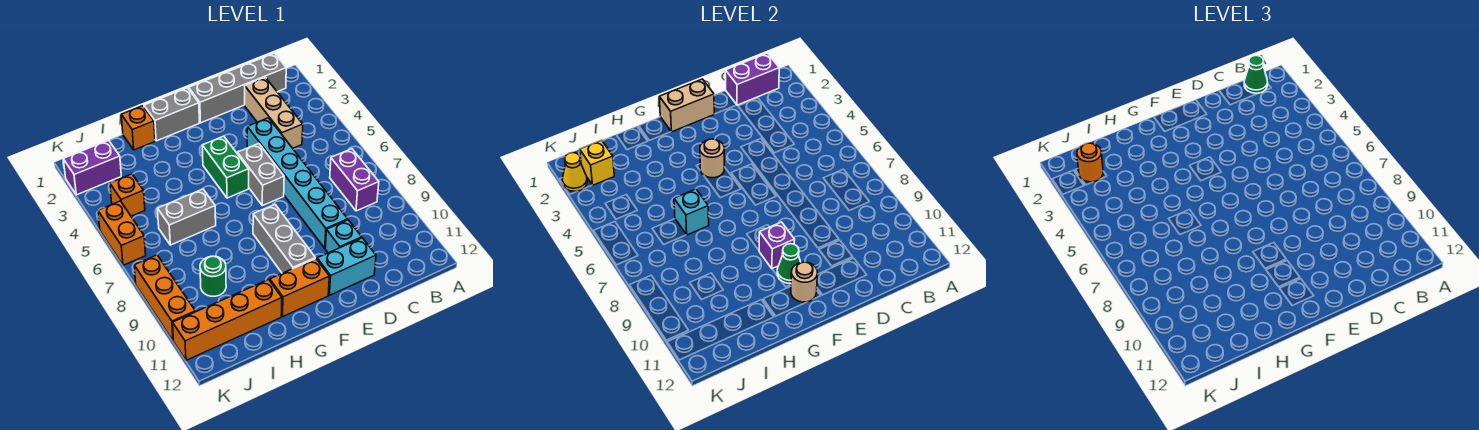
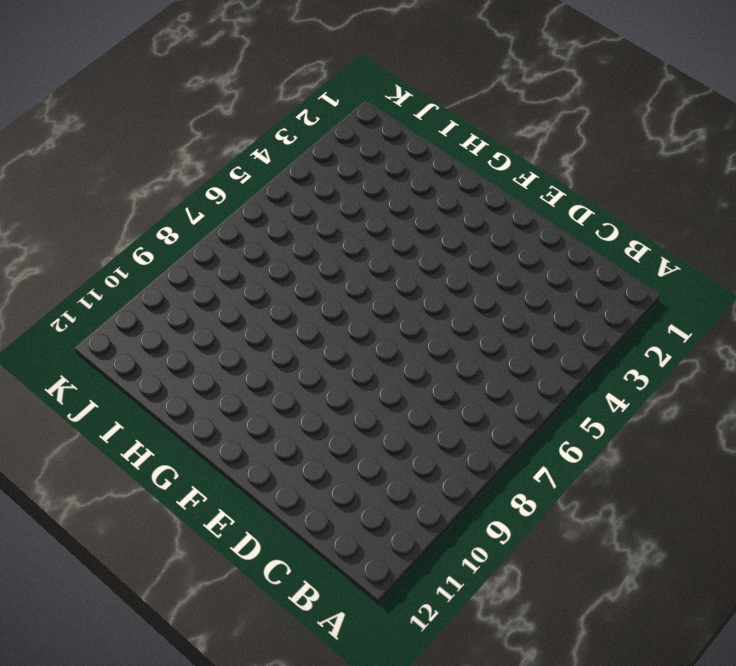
none -> grey brick B1:E1 level 1
none -> purple brick B7:B8 level 1
none -> tan brick C2:C4 level 1
none -> cyan brick D4:D9 level 1

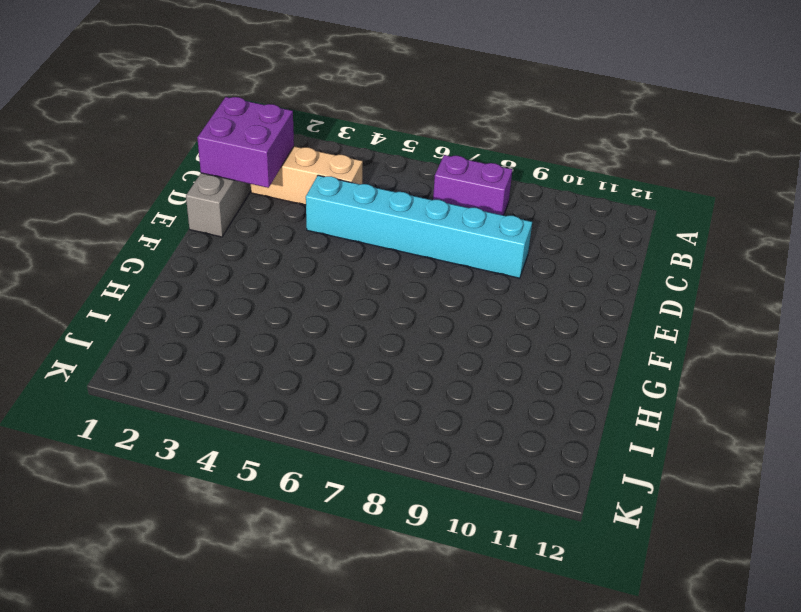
purple brick C1:D2 level 2 -> purple brick B1:C1 level 2
none -> cyan brick D10 level 1
none -> cyan brick D11:E11 level 1
none -> grey brick E5:E6 level 1
none -> grey brick F1:G1 level 1

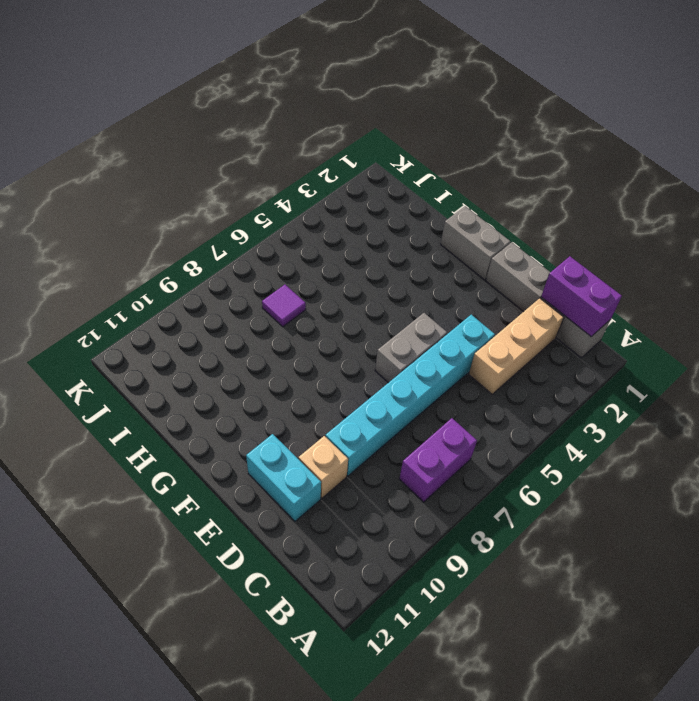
tan brick D10 level 1 -> cyan brick D10 level 1
purple tile I7 level 1 -> none
none -> green brick F4:F5 level 1
none -> grey brick F8:F10 level 1
none -> orange brick F11:G11 level 1
none -> orange brick H1 level 1

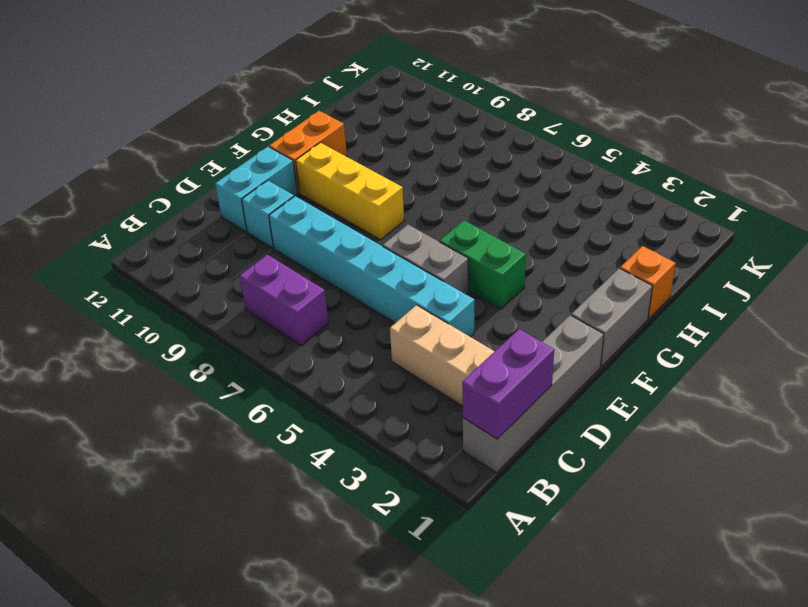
yellow brick F8:F10 level 1 -> grey brick F8:F10 level 1
none -> grey brick H6:I6 level 1
none -> orange brick H11:K11 level 1
none -> green round brick I9 level 1
none -> purple brick J2:K2 level 1

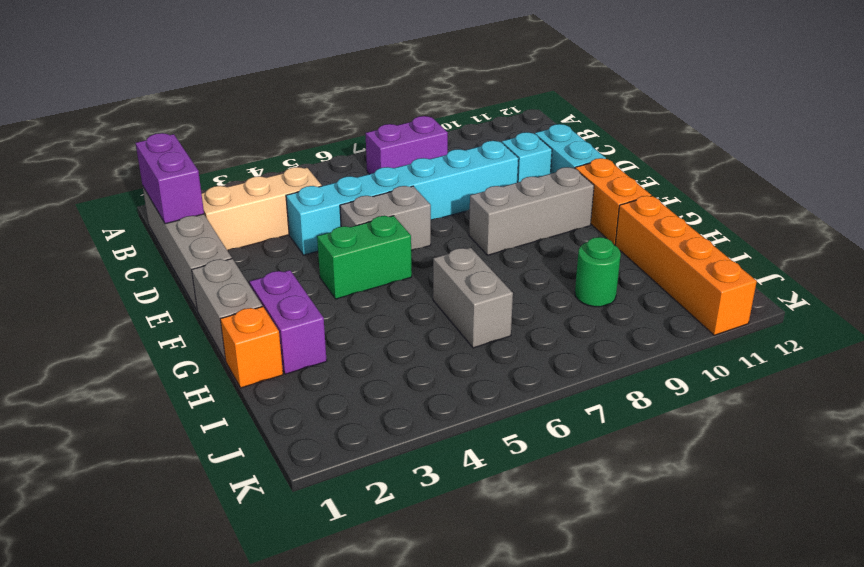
purple brick G2:H2 level 1 -> purple brick J2:K2 level 1
none -> orange brick J4 level 1
none -> orange brick K5:K6 level 1
none -> orange brick K8:K10 level 1
none -> tan brick E1:F1 level 2

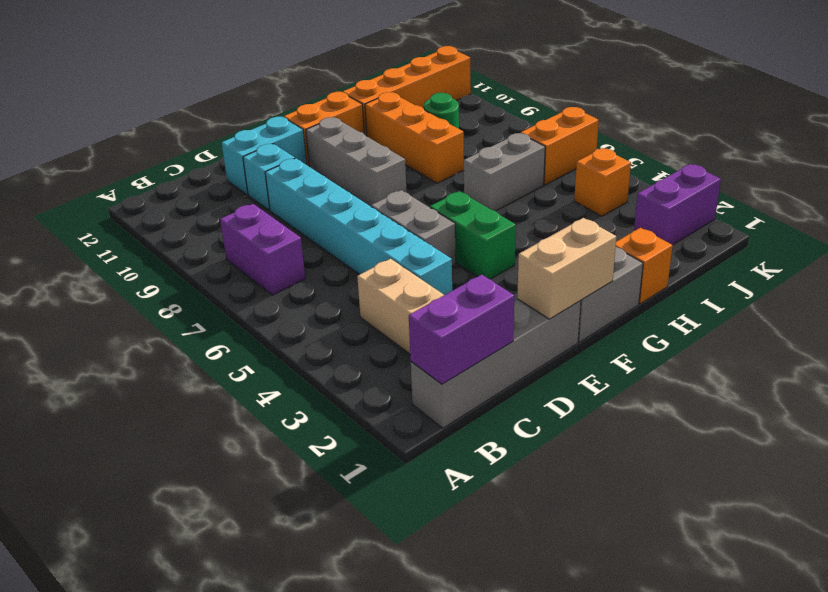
orange brick H8:H10 level 1 -> orange brick K8:K10 level 1
orange brick J6:K6 level 1 -> orange brick K5:K6 level 1
none -> tan round brick F4 level 2
none -> purple brick F9 level 2
none -> green cone F10 level 2
none -> tan round brick F11 level 2

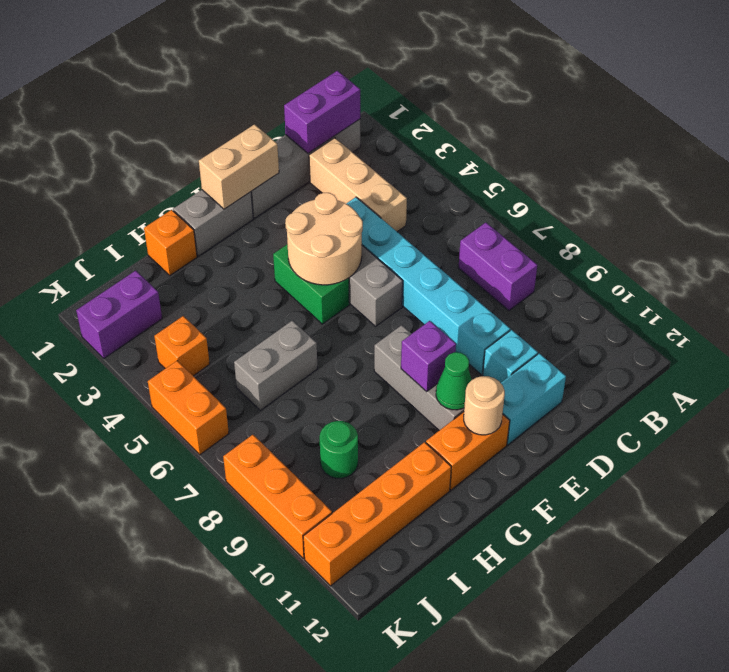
tan round brick E4:F5 level 2 -> tan round brick F4 level 2
none -> cyan brick H6 level 2
none -> yellow brick J2 level 2
none -> yellow cone K2 level 2
none -> green cone B1 level 3

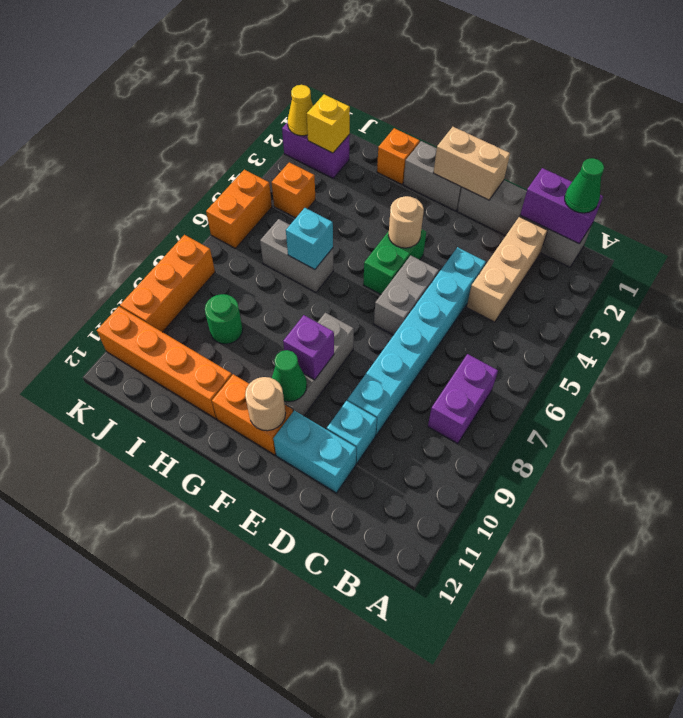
none -> orange round brick J2 level 3

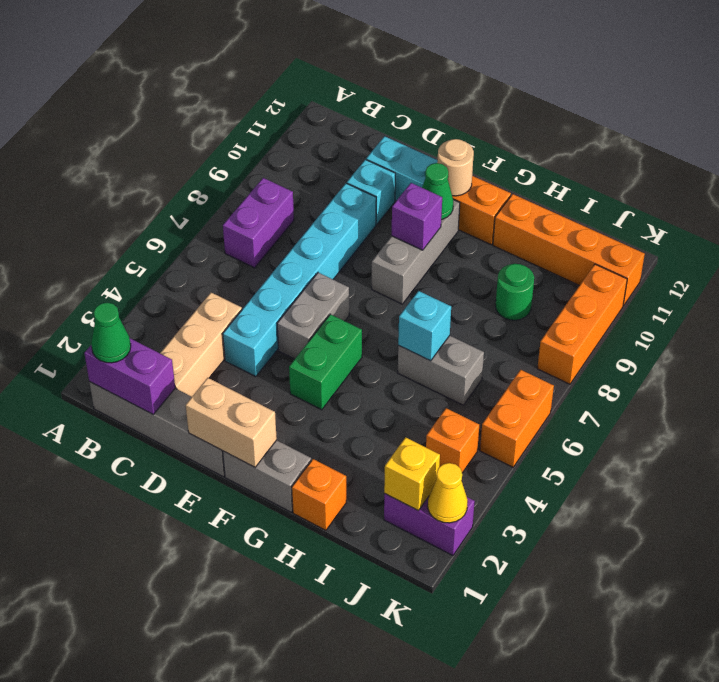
none -> tan round brick F4 level 2
none -> orange round brick J2 level 3

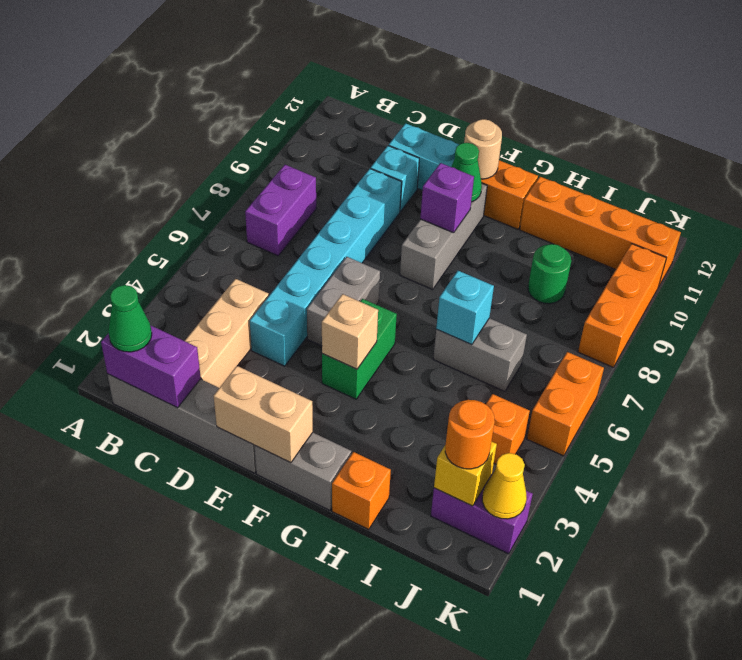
tan brick F4 level 2 -> tan round brick F4 level 2

